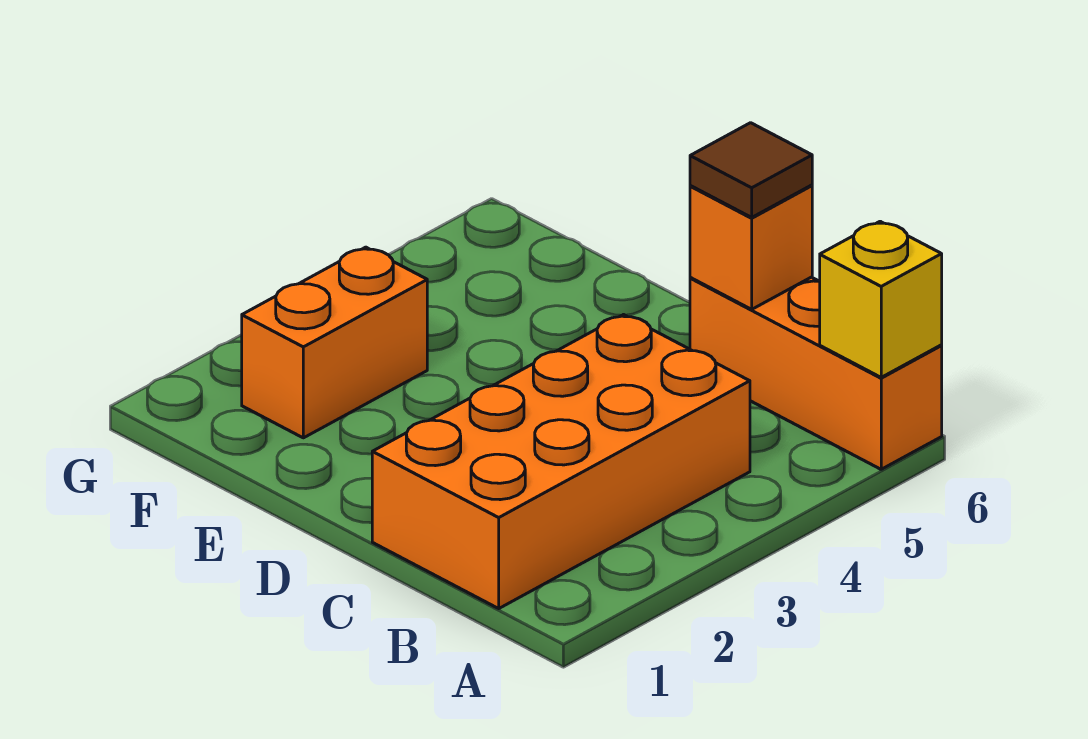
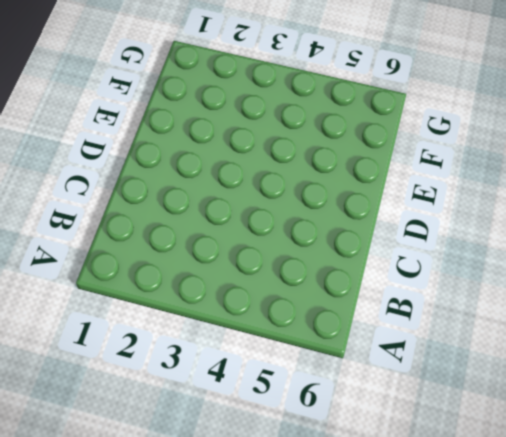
none -> orange brick A6:C6 level 1
none -> orange brick B1:C4 level 1

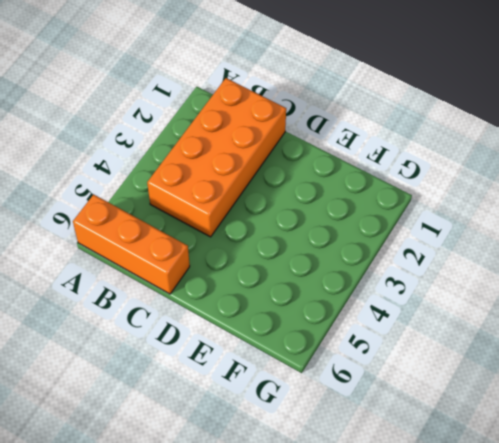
none -> orange brick F2:F3 level 1
none -> yellow brick A6 level 2

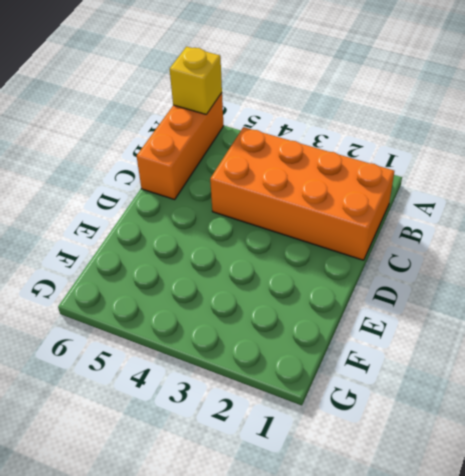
none -> orange brick F2:F3 level 1
none -> orange brick C6 level 2

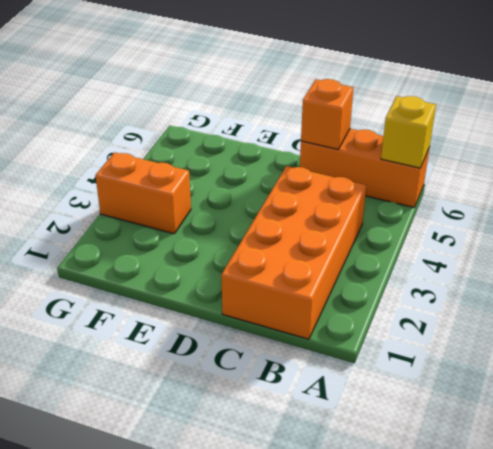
orange brick F3:G3 level 1 -> orange brick F2:F3 level 1
none -> brown tile C6 level 3

